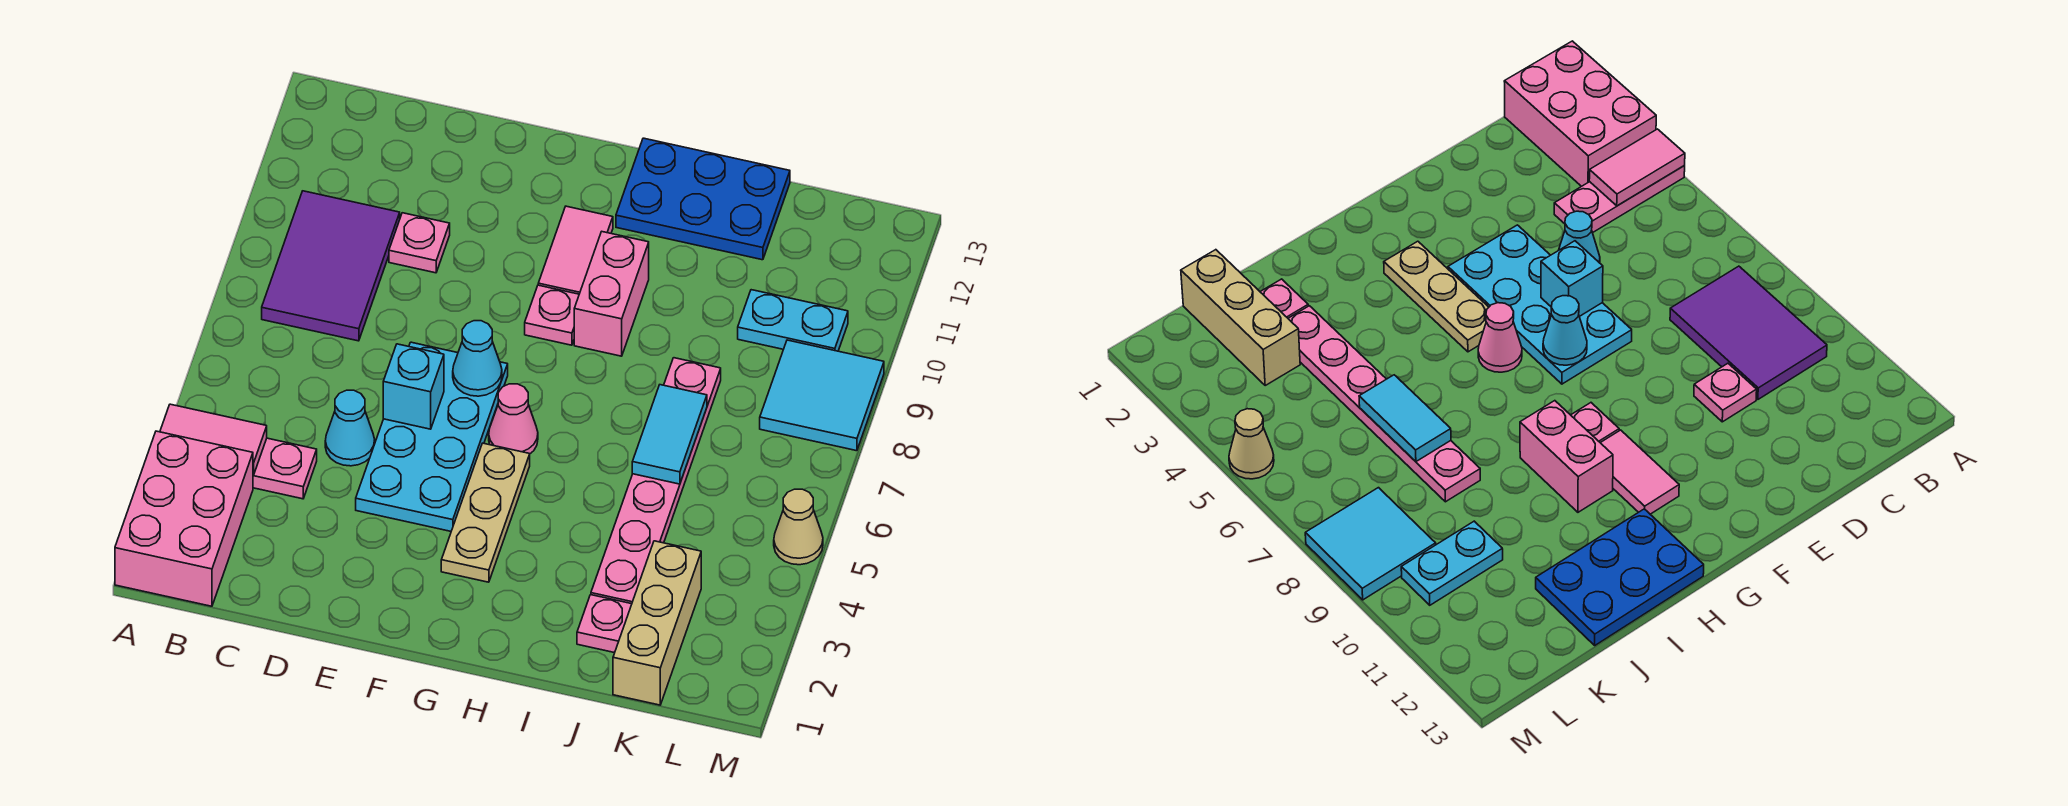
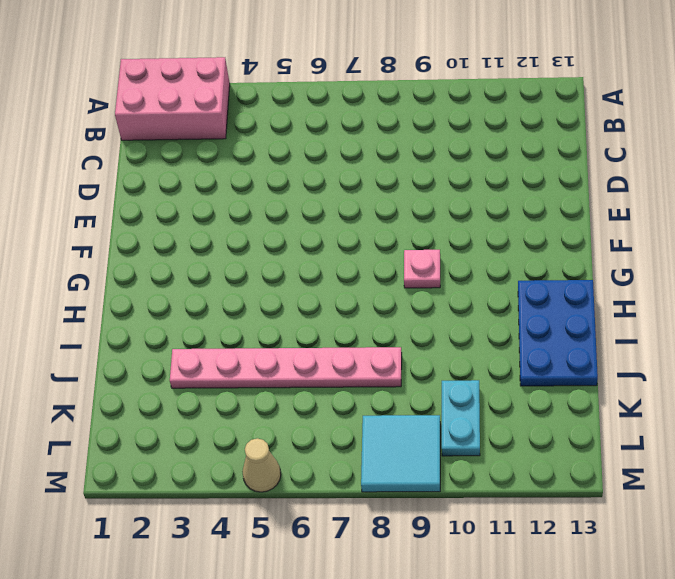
none -> pink plate A4:C4 level 1
none -> purple tile B8:C10 level 1
none -> cyan cone D5 level 1

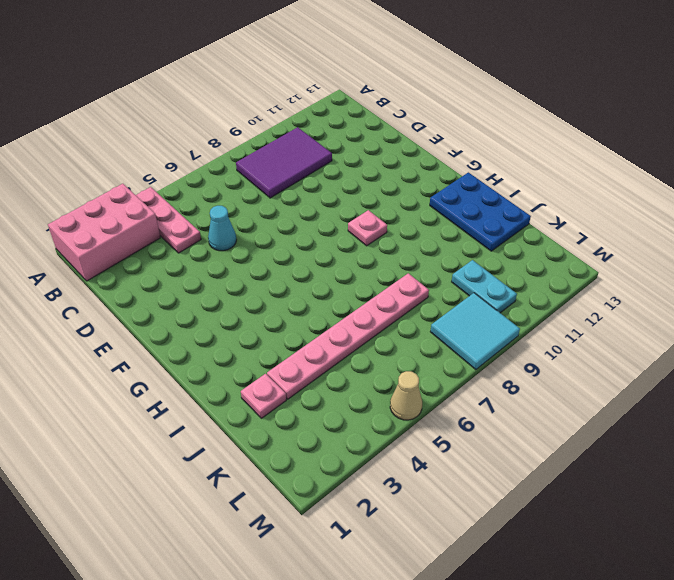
none -> pink plate D10 level 1
none -> cyan plate E4:F7 level 1
none -> tan plate G3:G5 level 1

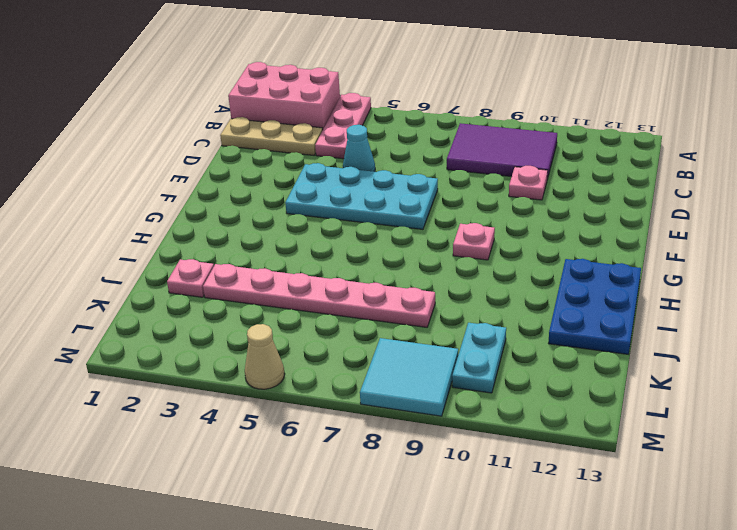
tan plate C1:C3 level 1 -> tan plate G3:G5 level 1
none -> pink cone G6 level 1
none -> pink tile G10:G11 level 1
none -> pink brick H9:H10 level 1

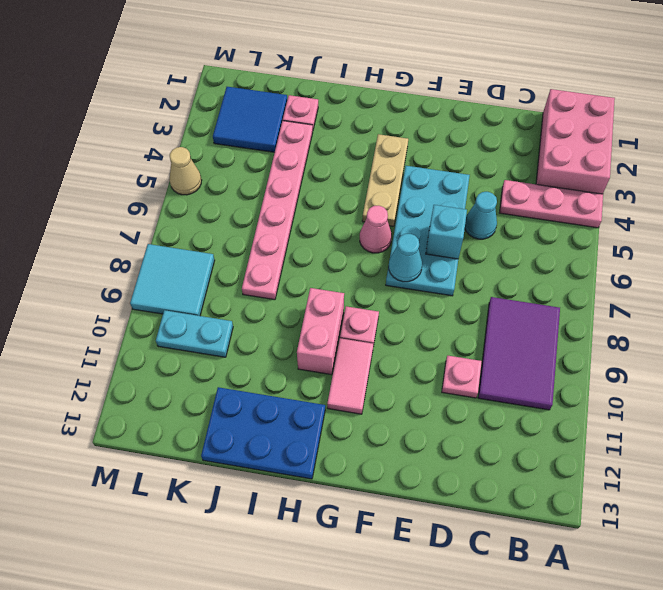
blue tile K2:L3 level 1 -> tan brick K1:K3 level 1
none -> pink tile A4:B4 level 2
none -> cyan tile J6:J7 level 2

